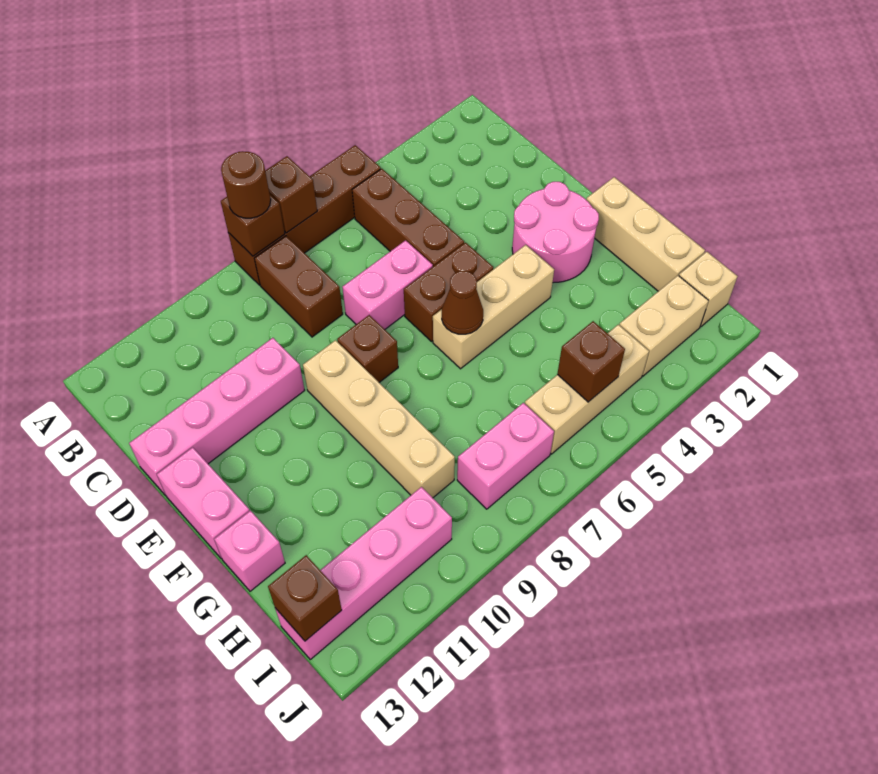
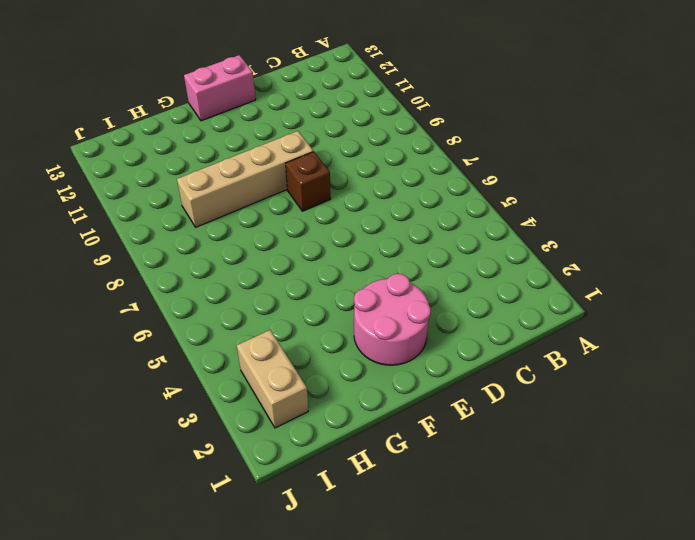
none -> brown brick A5:A8 level 1
none -> brown brick B5:D5 level 1
none -> brown brick B8:C8 level 1

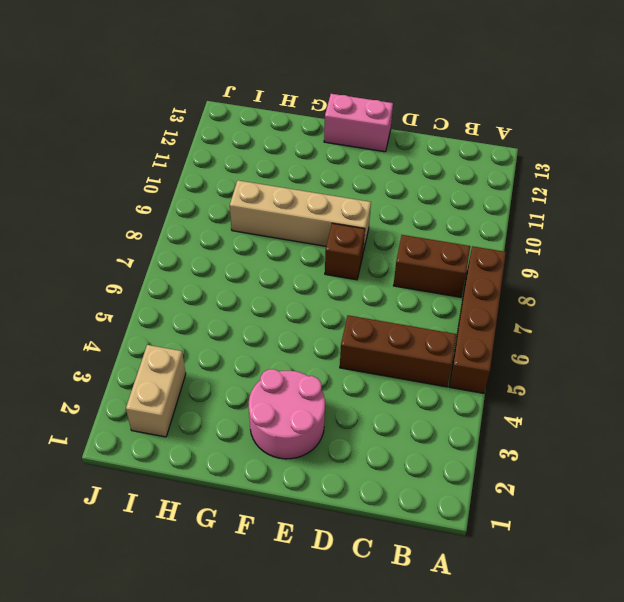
none -> pink brick D6:D7 level 1
none -> pink brick D10:D13 level 1
none -> brown brick E5:E6 level 1

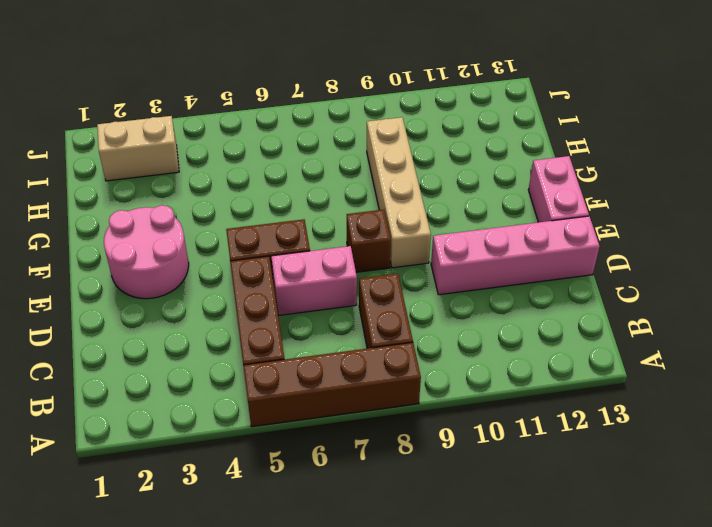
none -> tan brick F1:H1 level 1
none -> tan brick F4:F6 level 1
none -> pink brick G13 level 1

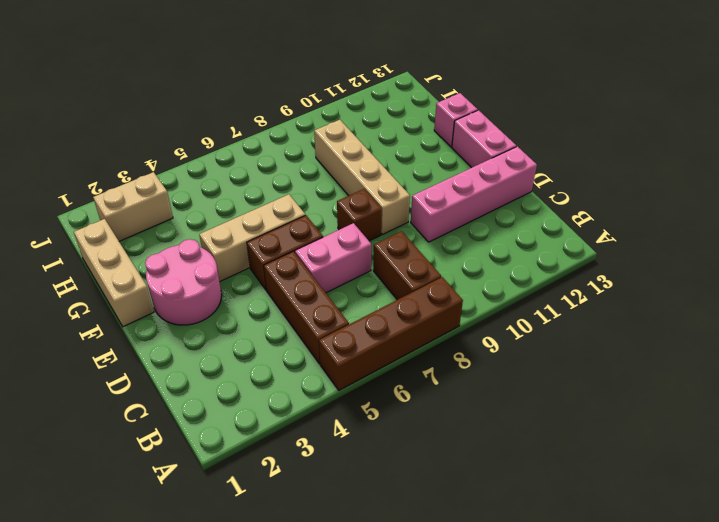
none -> tan brick I1 level 1
none -> tan brick I4:I6 level 1
none -> pink brick I7:I8 level 1

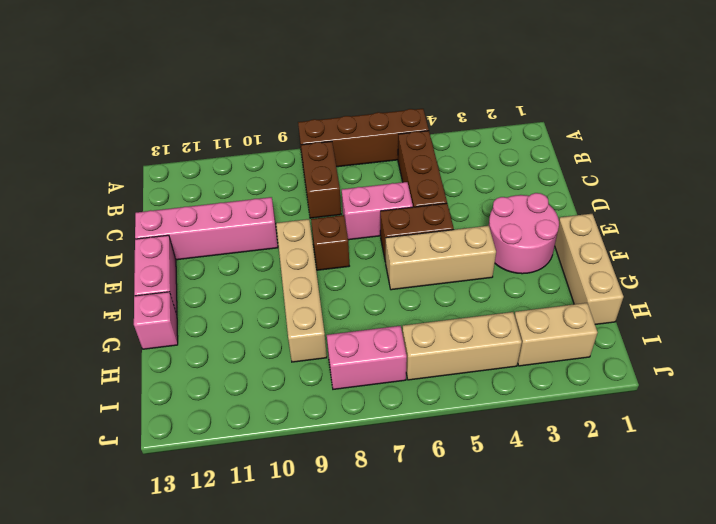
none -> tan brick I1 level 1
none -> pink brick I10:I13 level 1
none -> brown brick A7 level 2

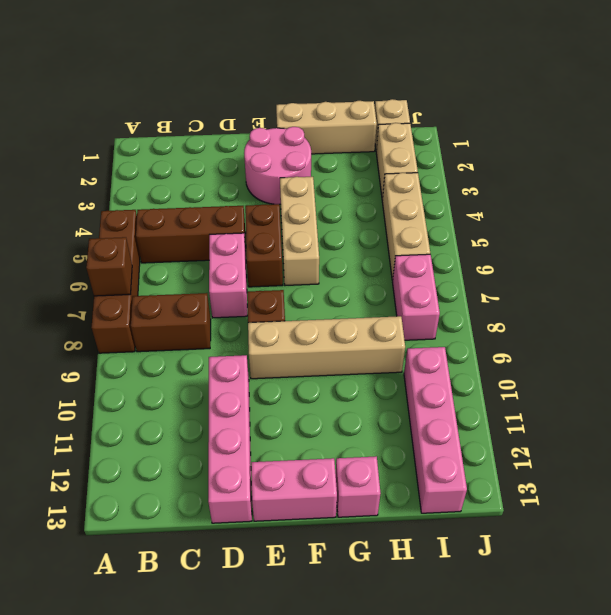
none -> brown brick A8 level 2
none -> brown cone F6 level 2
none -> brown brick I5 level 2

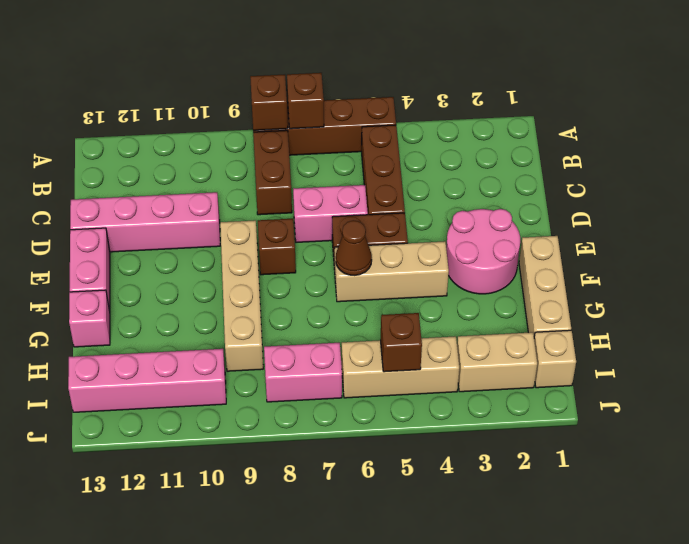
none -> brown brick I13 level 2
none -> brown round brick A8 level 3

